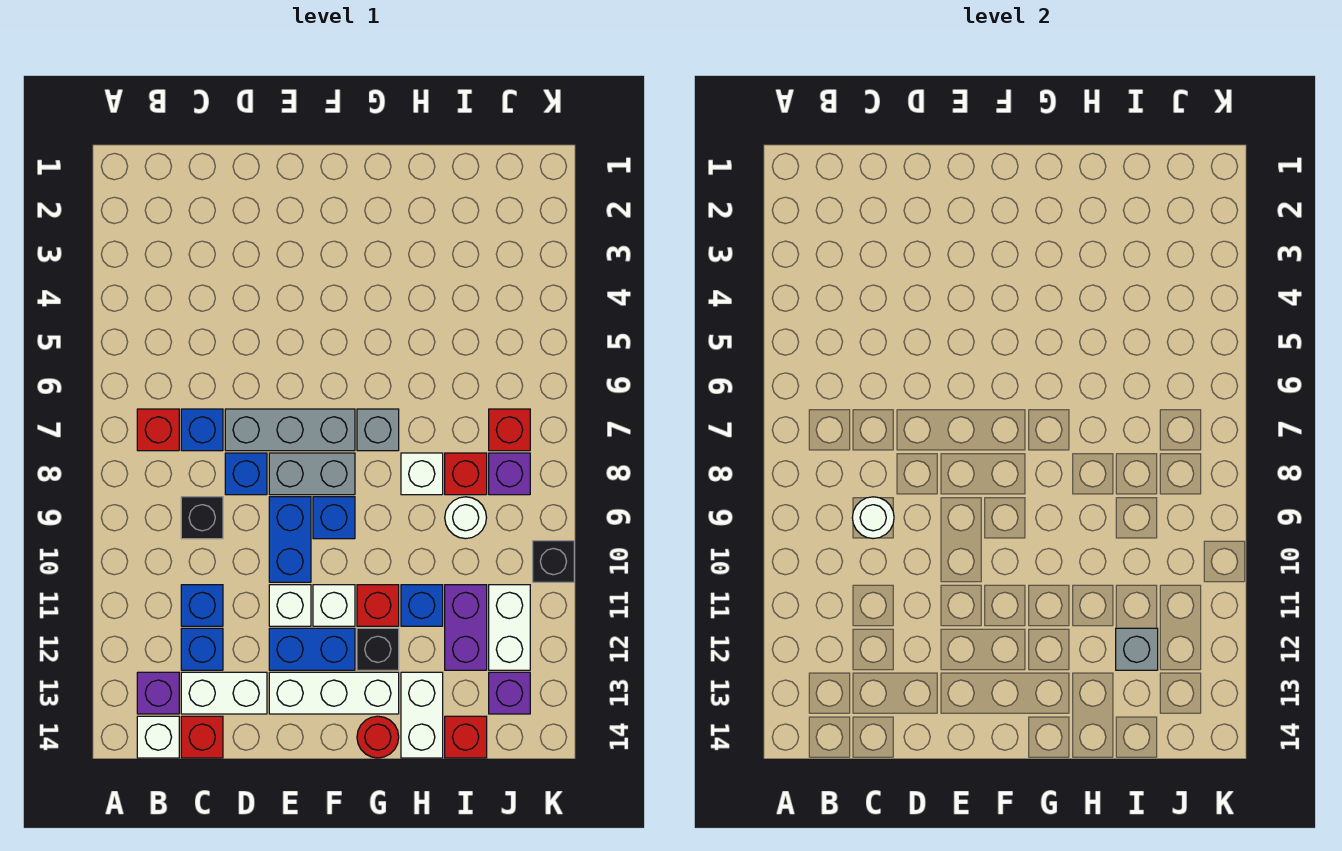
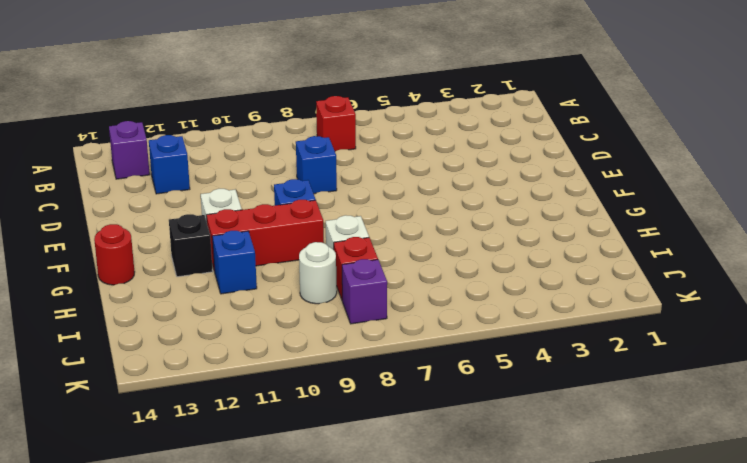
red brick G9:G11 level 1 -> red brick G11 level 1
none -> white brick B14 level 1
none -> blue brick C7 level 1
none -> black brick C9 level 1
none -> blue brick C11 level 1

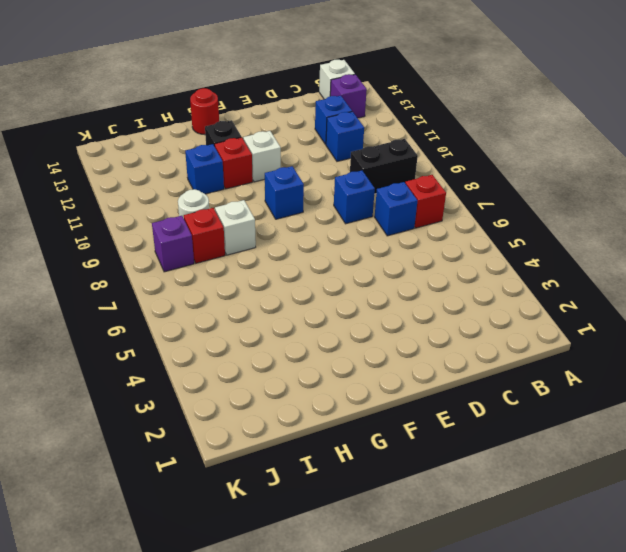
black brick B9:C9 level 1 -> black brick C9 level 1
none -> white brick C13:D13 level 1
none -> red brick C14 level 1
none -> grey brick D7:F7 level 1
none -> grey brick E8:F8 level 1

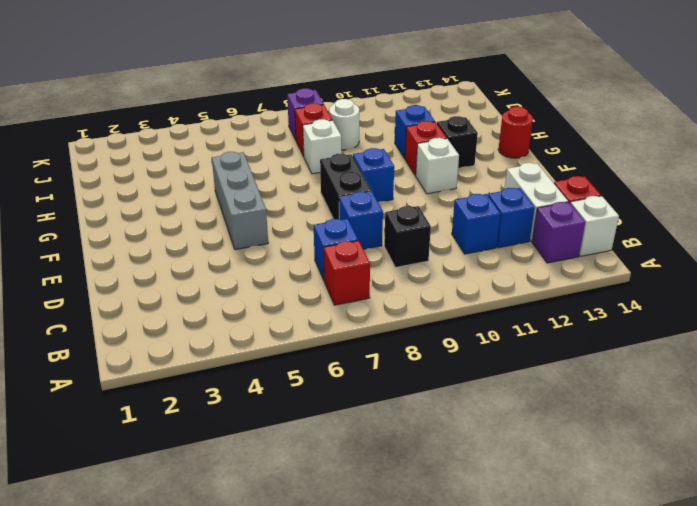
grey brick E5:G5 level 1 -> grey brick D7:F7 level 1
black brick E8:F8 level 1 -> grey brick E8:F8 level 1
none -> blue brick E9:E10 level 1
none -> white brick E11 level 1
none -> blue brick E12:F12 level 1
none -> white brick E13:G13 level 1

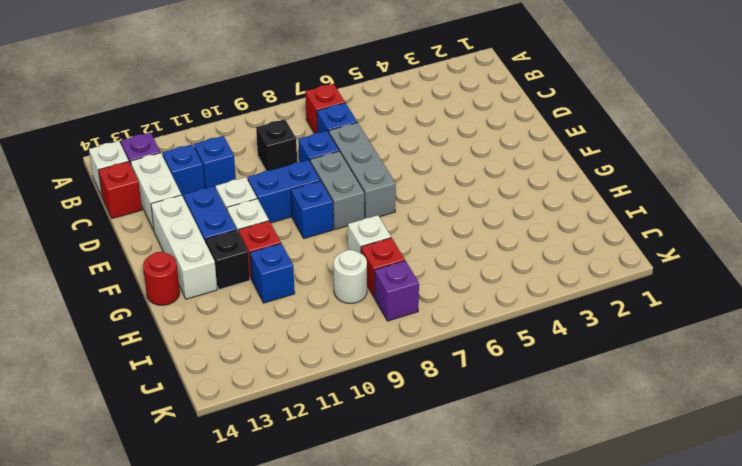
none -> grey brick G7 level 1
none -> white brick H13:H14 level 1
none -> purple brick I11:I12 level 1
none -> red brick I14 level 1

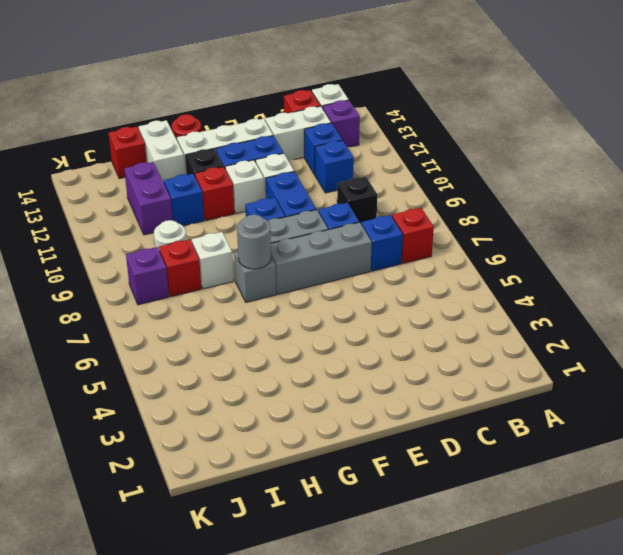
grey round brick G7 level 2 -> none
none -> red brick J7 level 1
none -> white brick J11:J12 level 1
none -> purple brick J13 level 1
none -> black brick K10 level 1

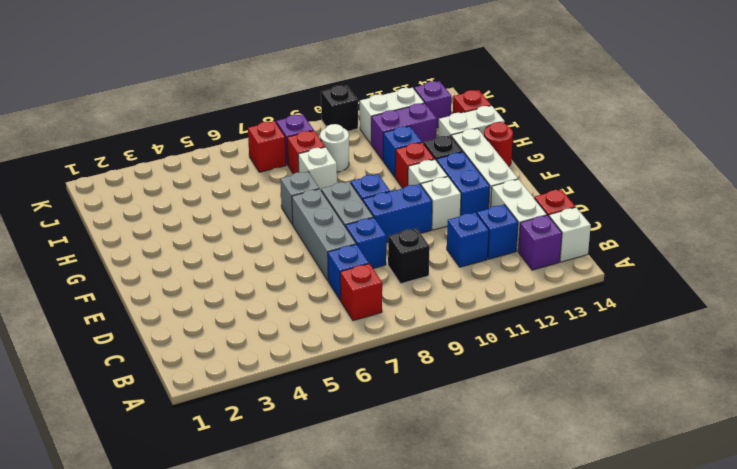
none -> white round brick C9 level 2
none -> grey brick I12 level 2

